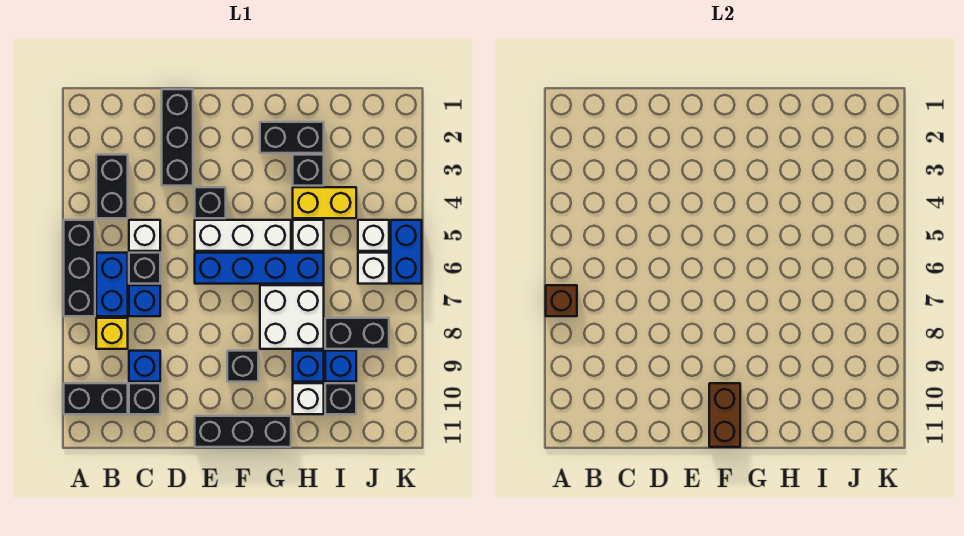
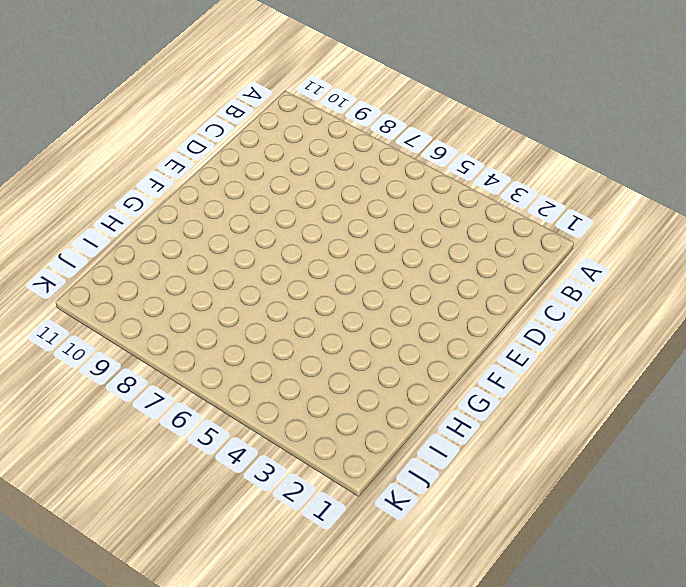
none -> black brick A5:A7 level 1
none -> black brick A10:B10 level 1
none -> black brick B3:B4 level 1
none -> blue brick B6:B7 level 1

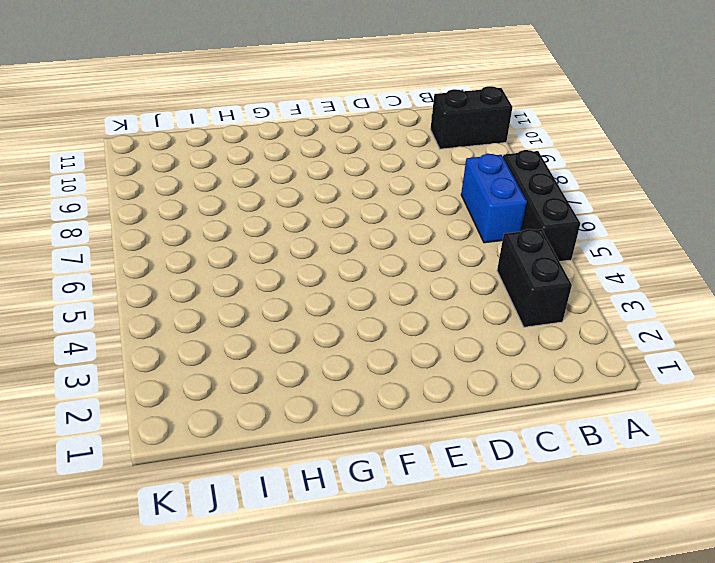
none -> yellow brick B8 level 1
none -> white brick C5 level 1
none -> black brick C6 level 1
none -> blue brick C7 level 1

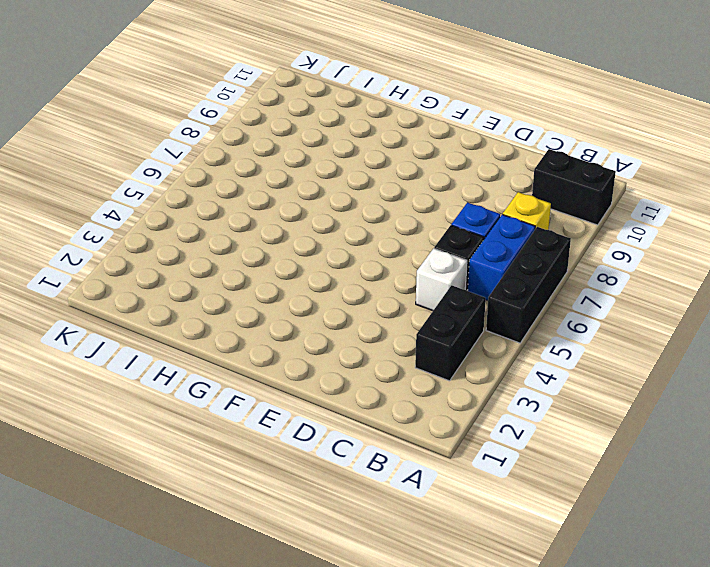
none -> blue brick C9 level 1
none -> black brick C10 level 1
none -> black brick D1:D3 level 1
none -> black brick E4 level 1

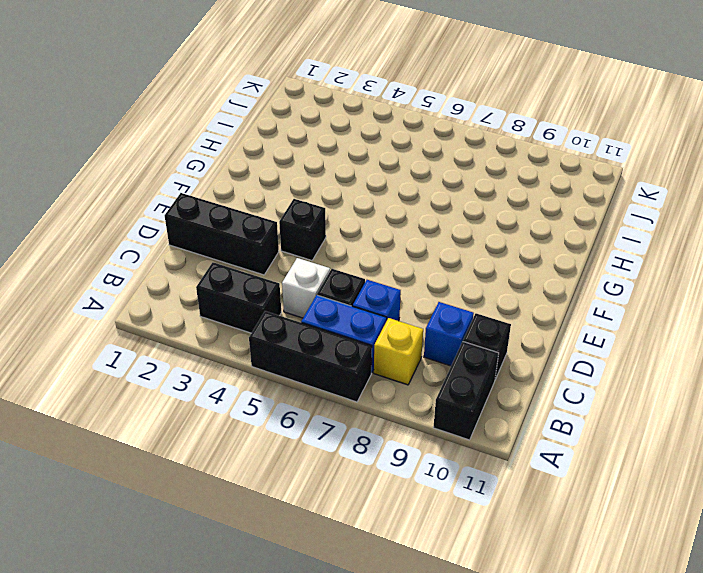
none -> white brick E5:G5 level 1
none -> blue brick E6:H6 level 1
none -> black brick E11:G11 level 1
none -> black brick F9 level 1

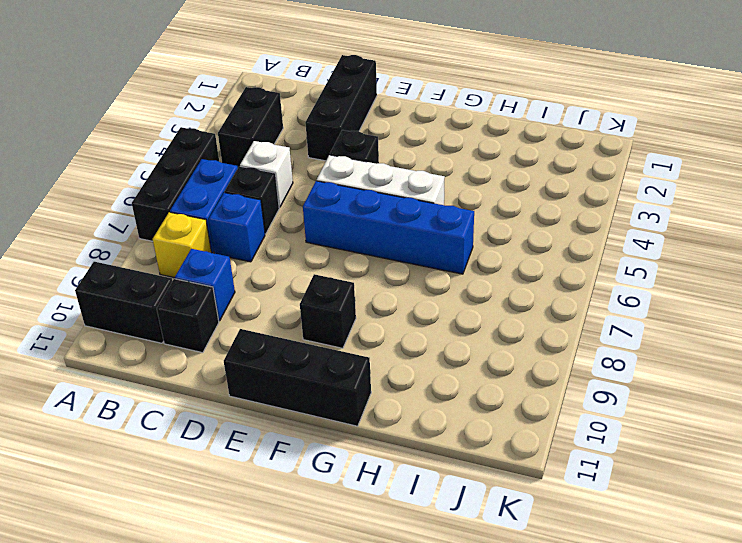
none -> black brick G2:H2 level 1
none -> white brick G7:H8 level 1
none -> black brick H3 level 1
none -> yellow brick H4:I4 level 1

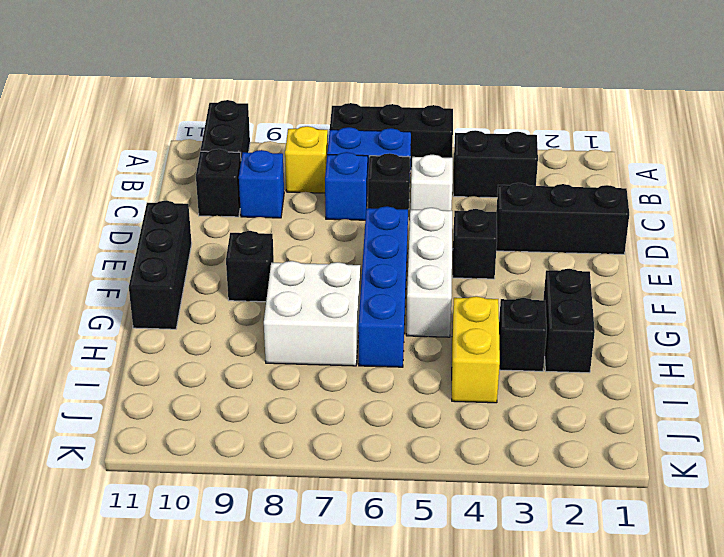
none -> white brick H5 level 1
none -> blue brick H9 level 1
none -> white brick H10 level 1
none -> black brick I8:J8 level 1

